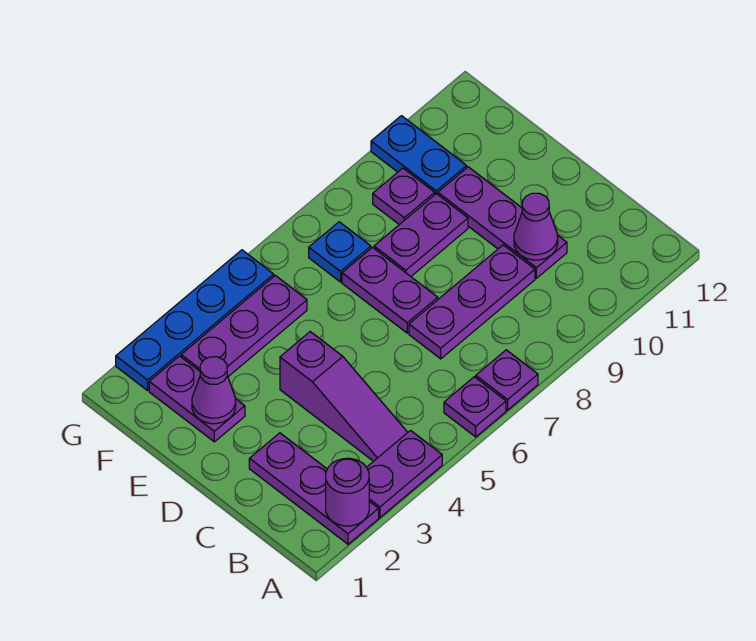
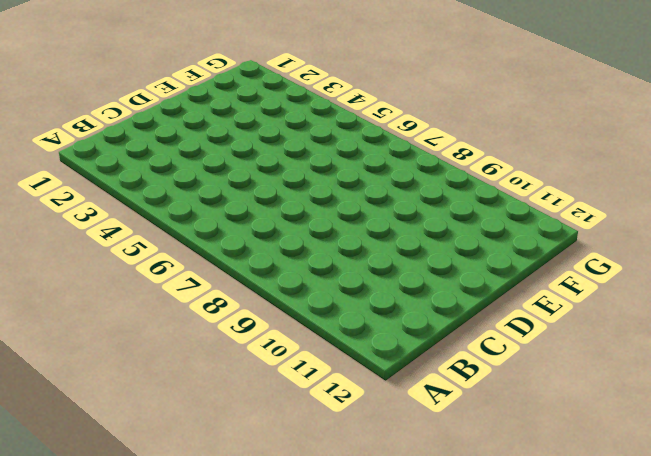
none -> purple plate A2:C2 level 1
none -> purple plate A3:A4 level 1
none -> purple plate A6 level 1

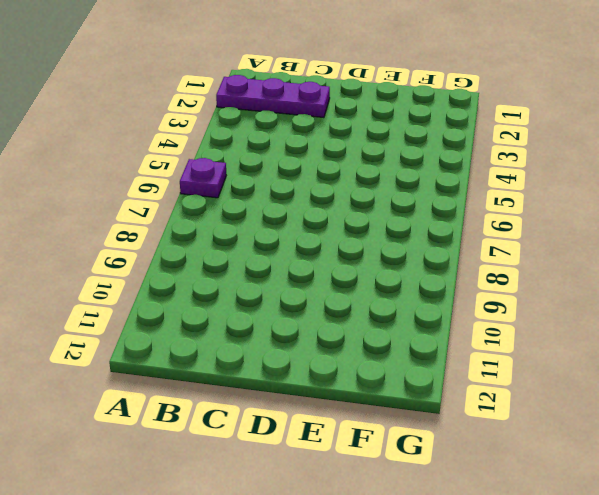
none -> purple plate A3:A4 level 1
none -> purple plate A7 level 1
none -> purple slope B4:D4 level 1 top D

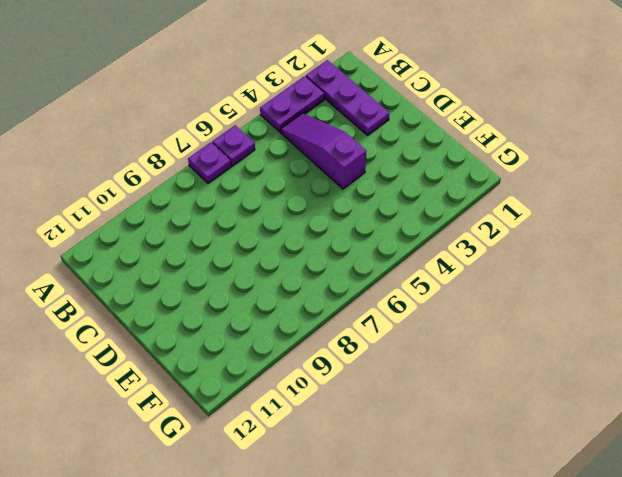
none -> purple plate C7:C9 level 1
none -> purple plate C10:E10 level 1
none -> purple plate D7:E7 level 1

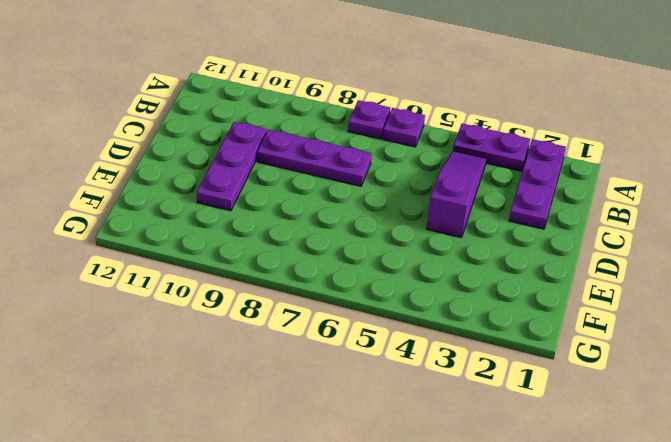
none -> purple plate D7:E7 level 1
none -> purple plate E2:F2 level 1
none -> purple plate E8:E9 level 1

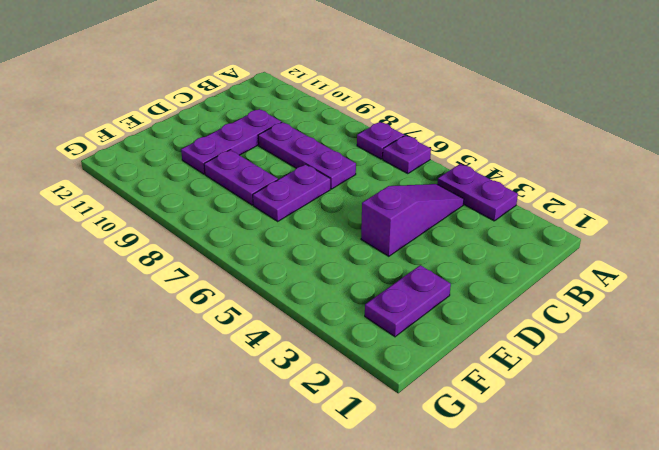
none -> purple plate A2:C2 level 1
none -> purple plate F3:F5 level 1
none -> blue plate F7 level 1

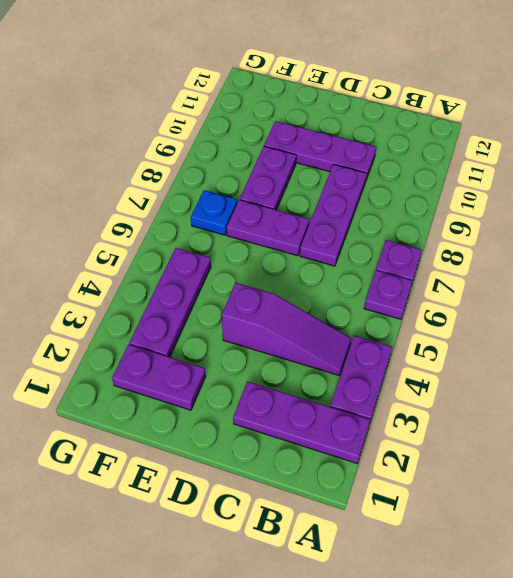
none -> purple plate F9 level 1
none -> blue plate F10:G10 level 1
none -> blue plate G2:G5 level 1

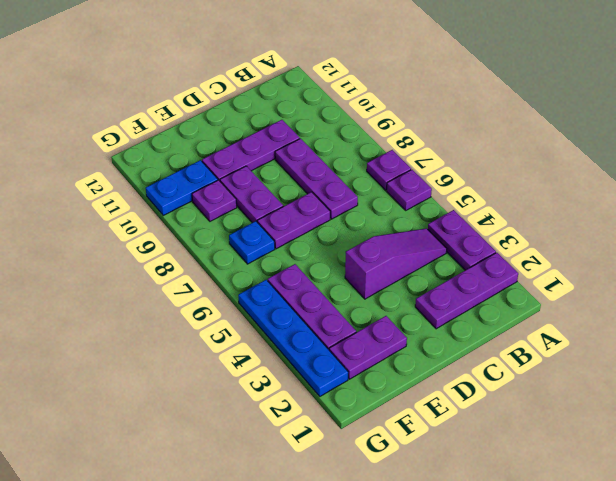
none -> purple round brick A2 level 2
none -> purple cone C10 level 2
none -> purple cone E2 level 2

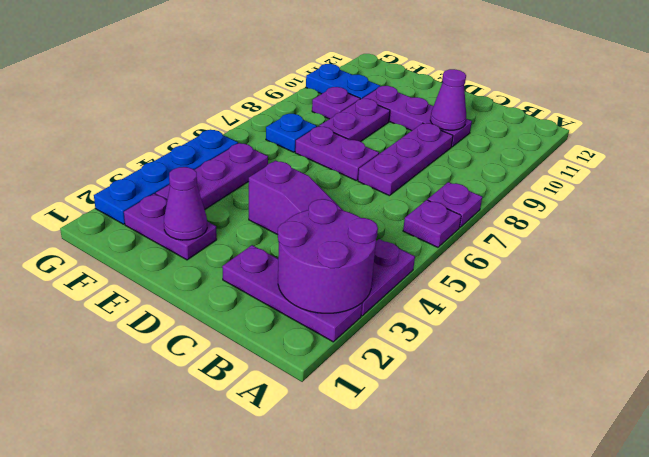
purple round brick A2:B3 level 2 -> purple round brick A2 level 2

